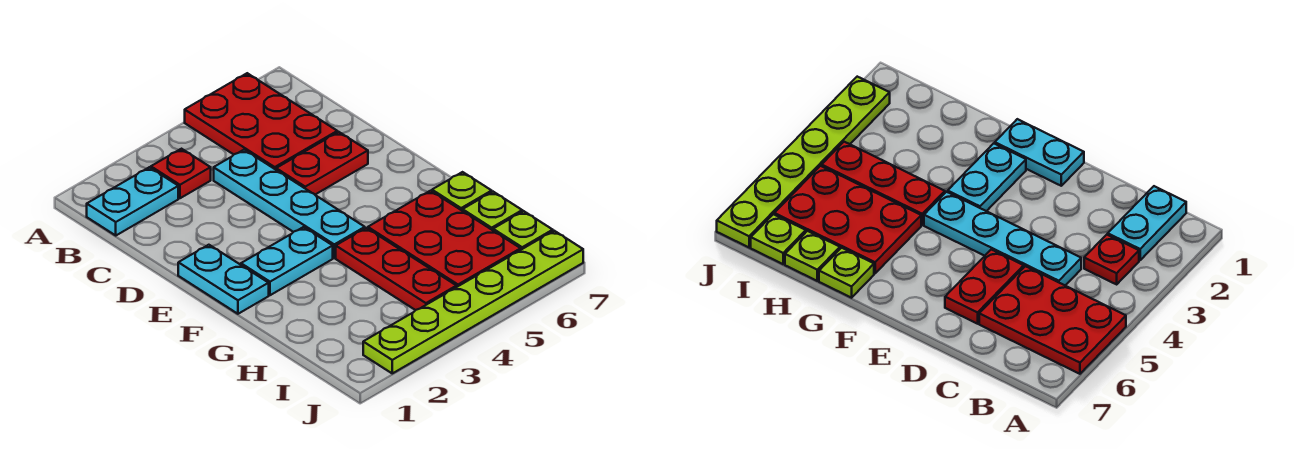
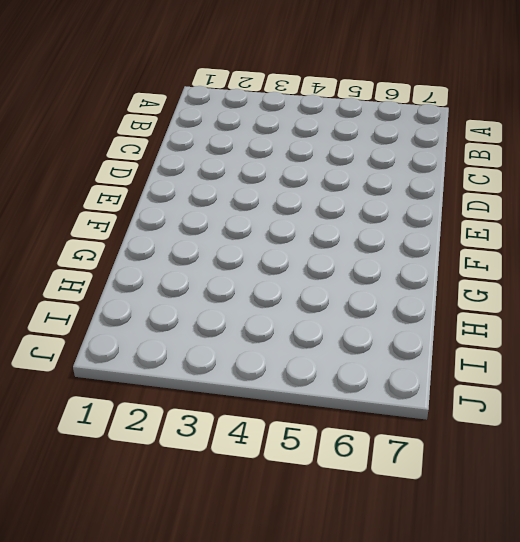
none -> red plate A5:C6 level 1
none -> cyan plate B1:B2 level 1
none -> red plate B3 level 1

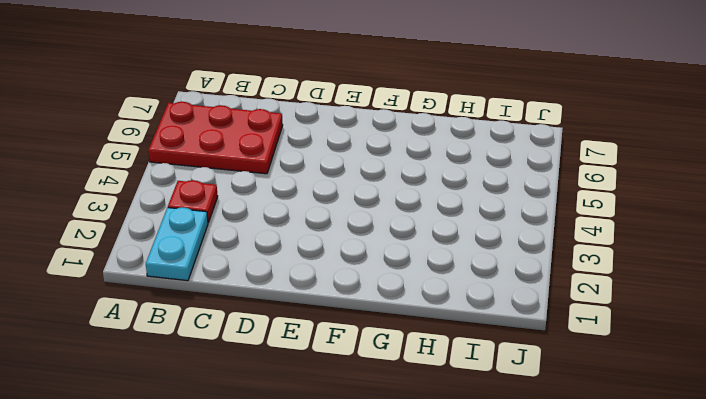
none -> cyan plate C4:F4 level 1
none -> red plate D5:D6 level 1
none -> cyan plate E1:F1 level 1

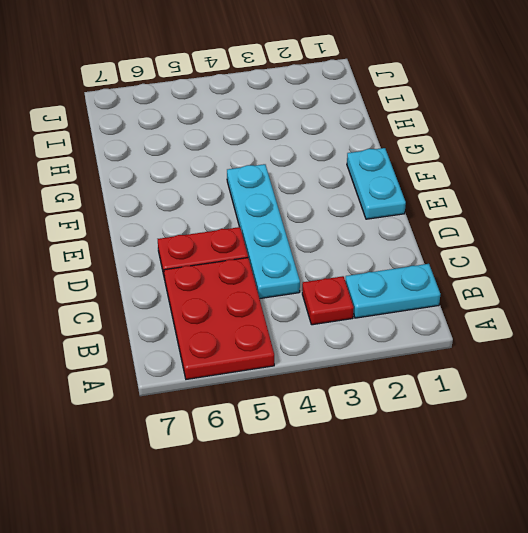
none -> cyan plate F2:F3 level 1
none -> red plate G4:I4 level 1
none -> red plate G5:I6 level 1

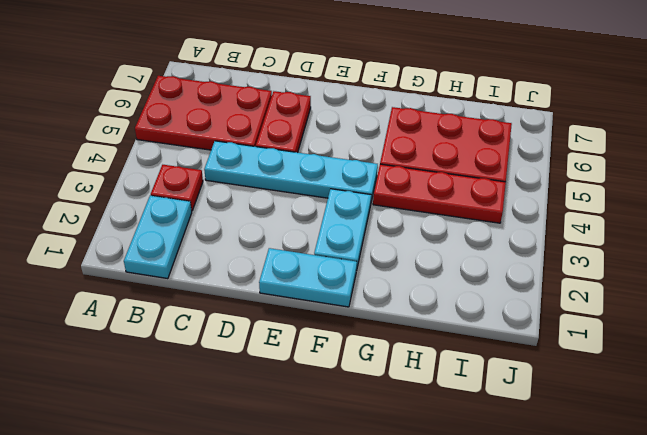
none -> lime plate G7 level 1
none -> lime plate H7 level 1
none -> lime plate I7 level 1

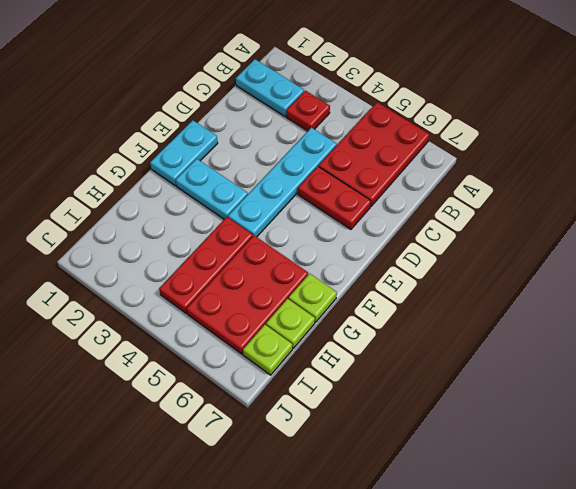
none -> lime plate J2:J7 level 1

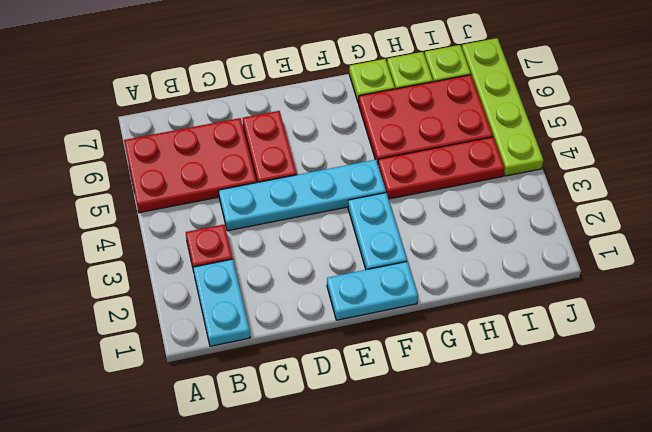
lime plate J4:J7 level 1 -> lime plate J2:J7 level 1

